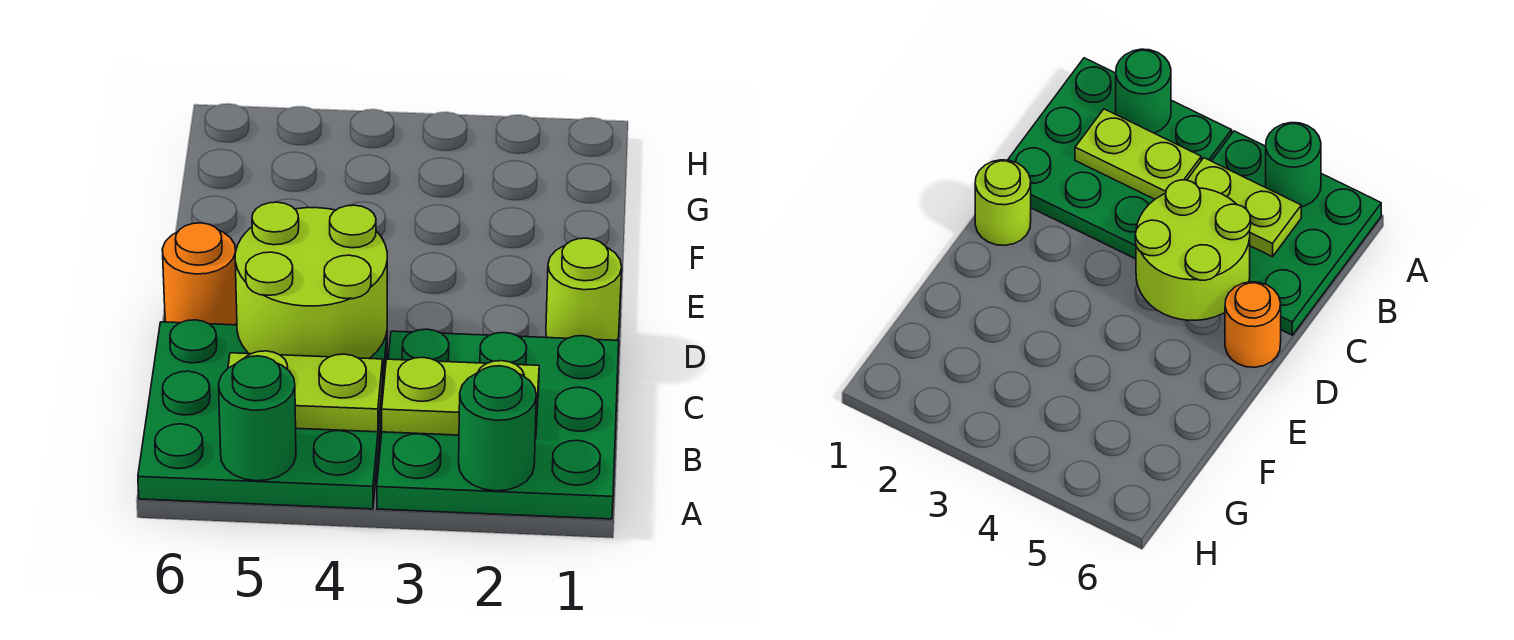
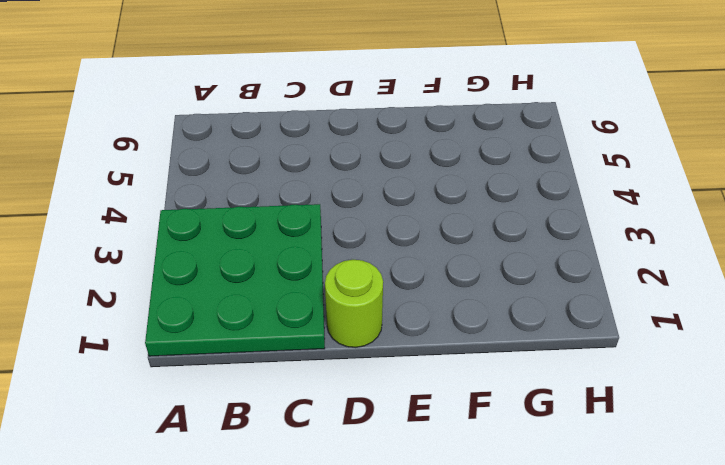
none -> green plate A4:C6 level 1
none -> orange round brick D6 level 1

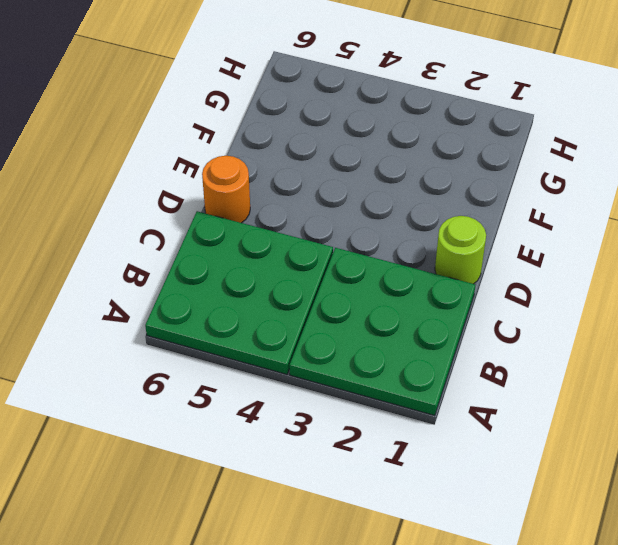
none -> green round brick A2 level 2
none -> green round brick A5 level 2

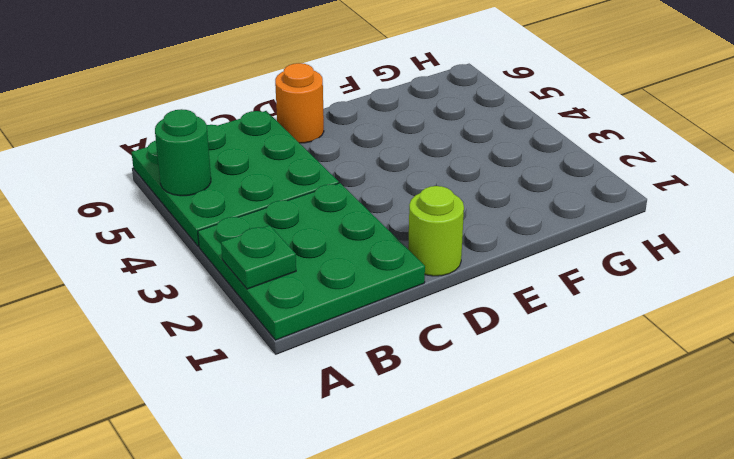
green plate A2 level 2 -> green round brick A2 level 2
none -> lime plate B2:B3 level 2
none -> lime plate B4:B5 level 2

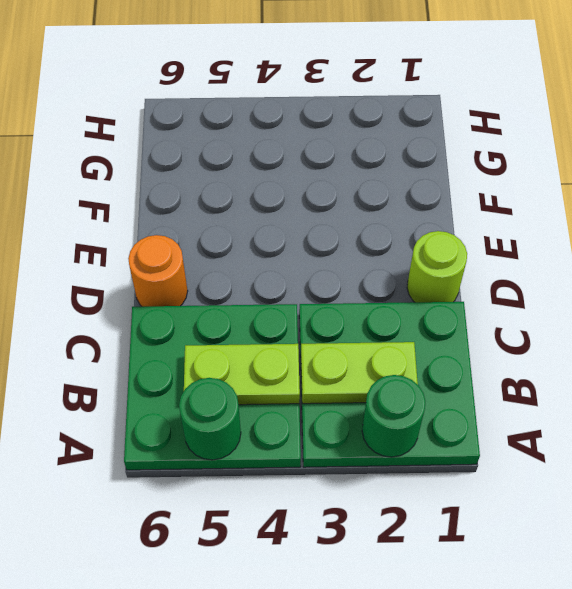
none -> lime round brick C4:D5 level 2

